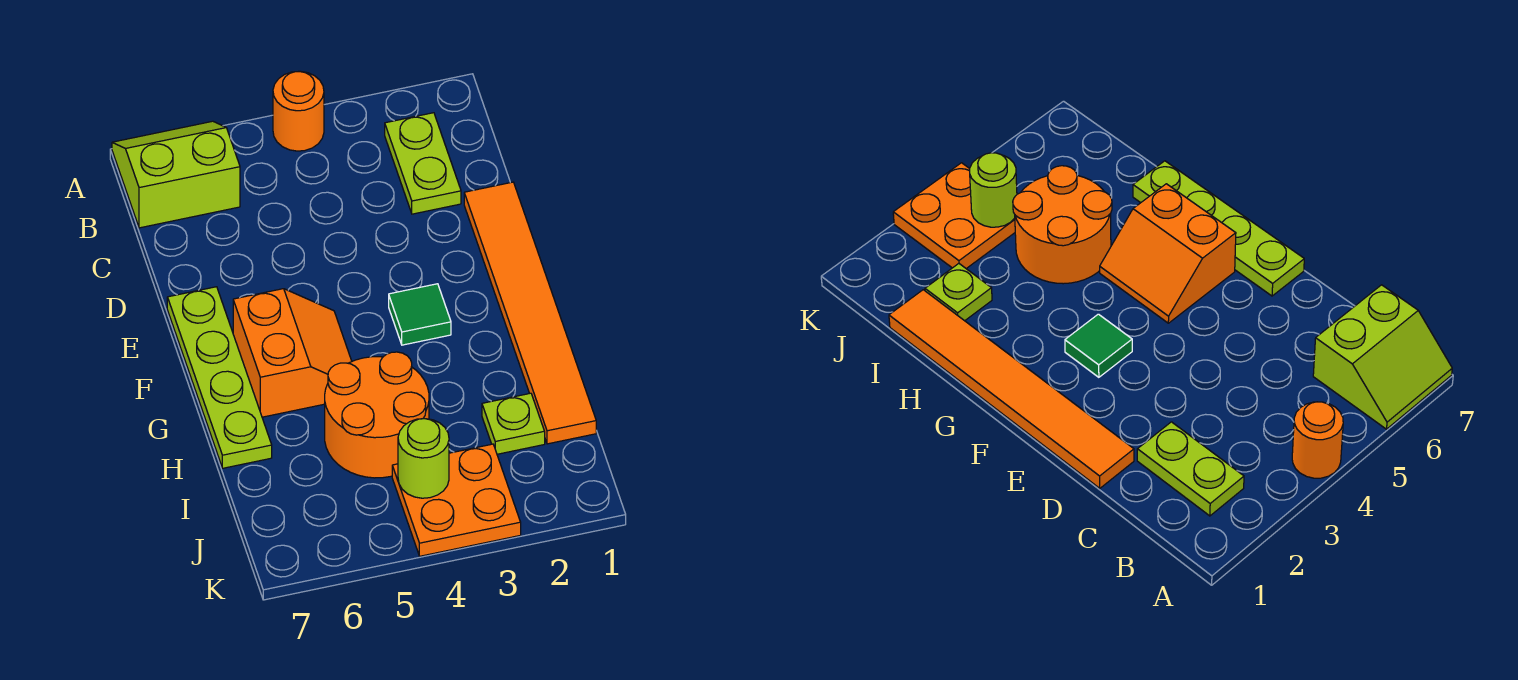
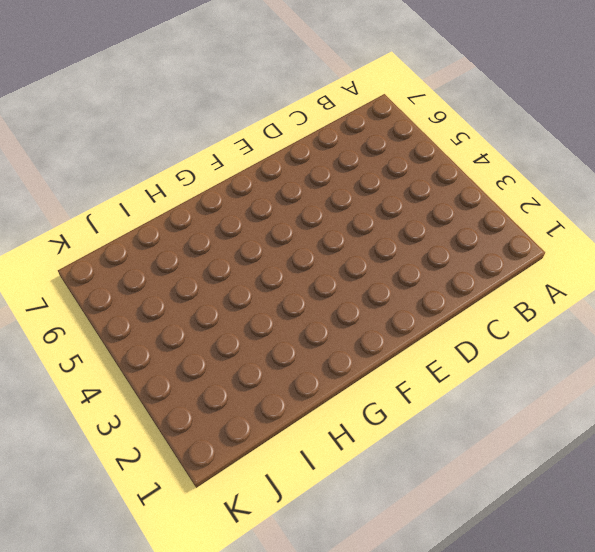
none -> orange round brick A4 level 1
none -> lime slope A6:B7 level 1 top B

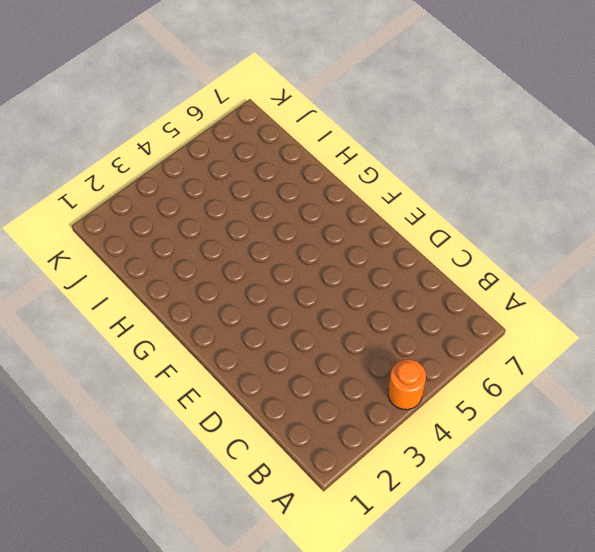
none -> lime slope A6:B7 level 1 top B
none -> lime plate B2:C2 level 1

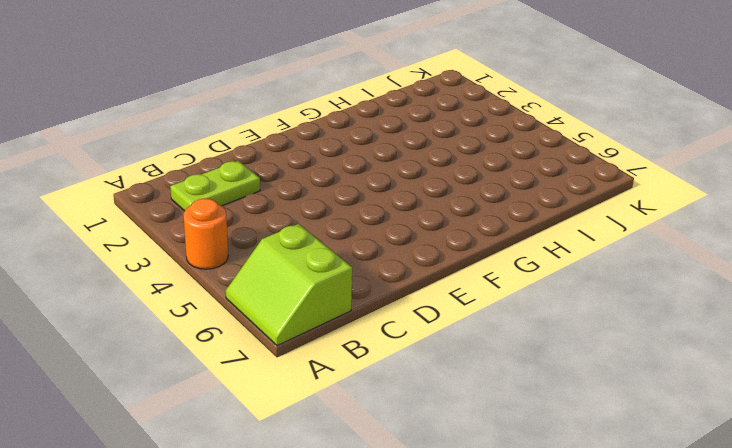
none -> orange tile D1:I1 level 1
none -> lime plate E7:H7 level 1

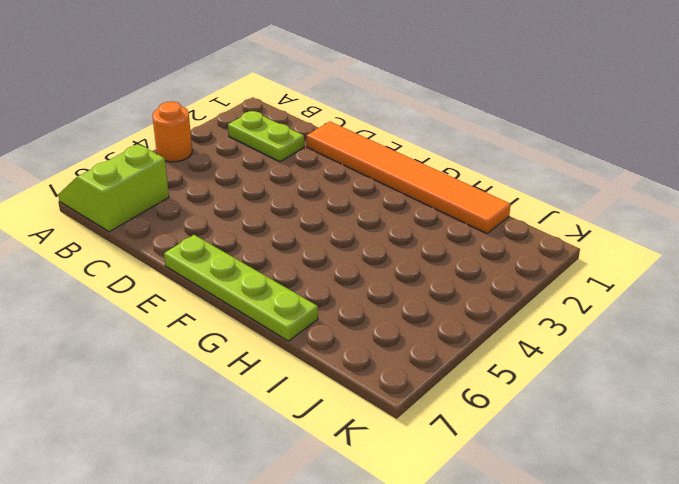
none -> green tile F3 level 1
none -> orange slope F5:G6 level 1 top 6

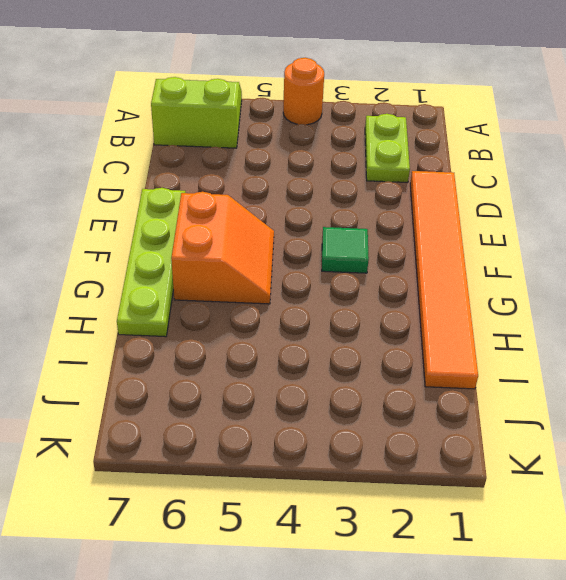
none -> orange round brick H4:I5 level 1
none -> lime plate I2 level 1

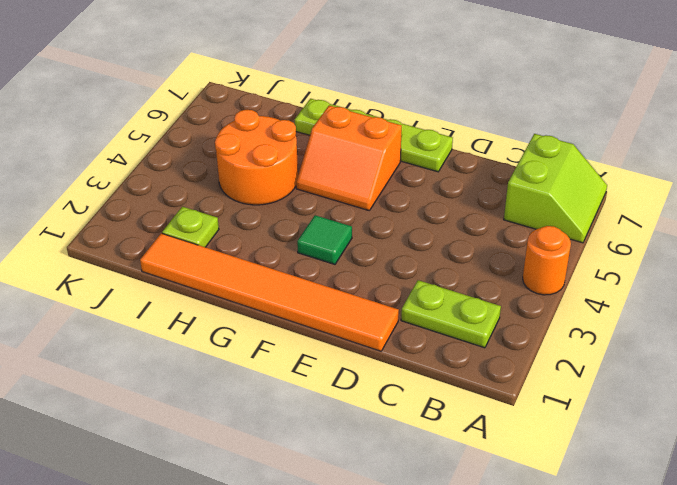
none -> orange plate J3:K4 level 1
none -> lime round brick J4 level 2

